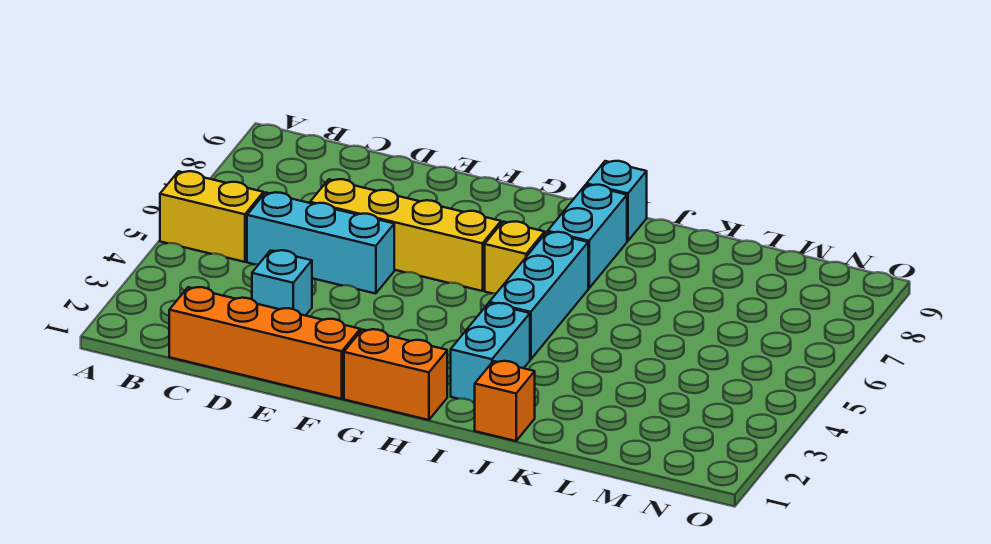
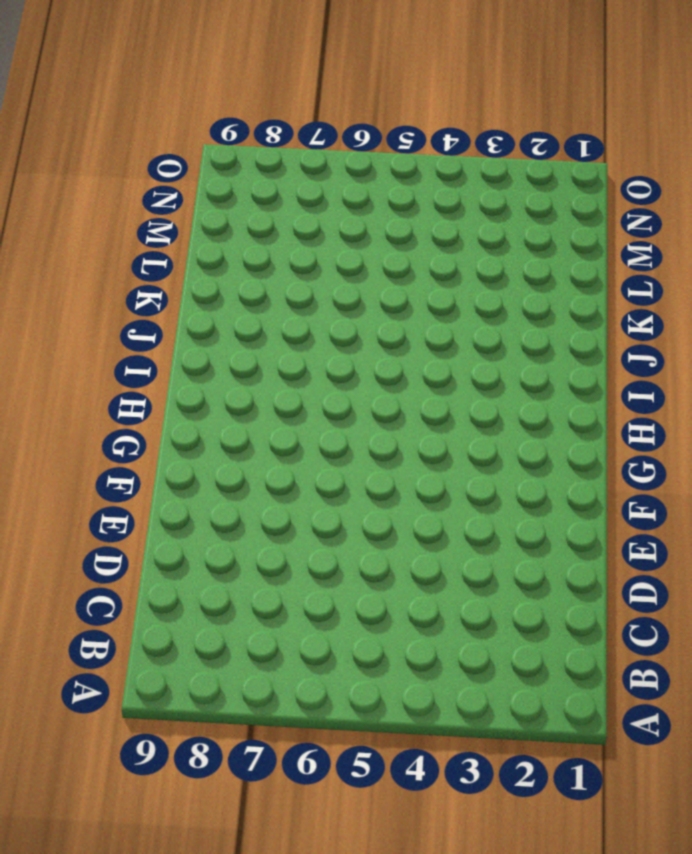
none -> yellow brick A5:B5 level 1
none -> orange brick C1:F1 level 1
none -> cyan brick C5:E5 level 1

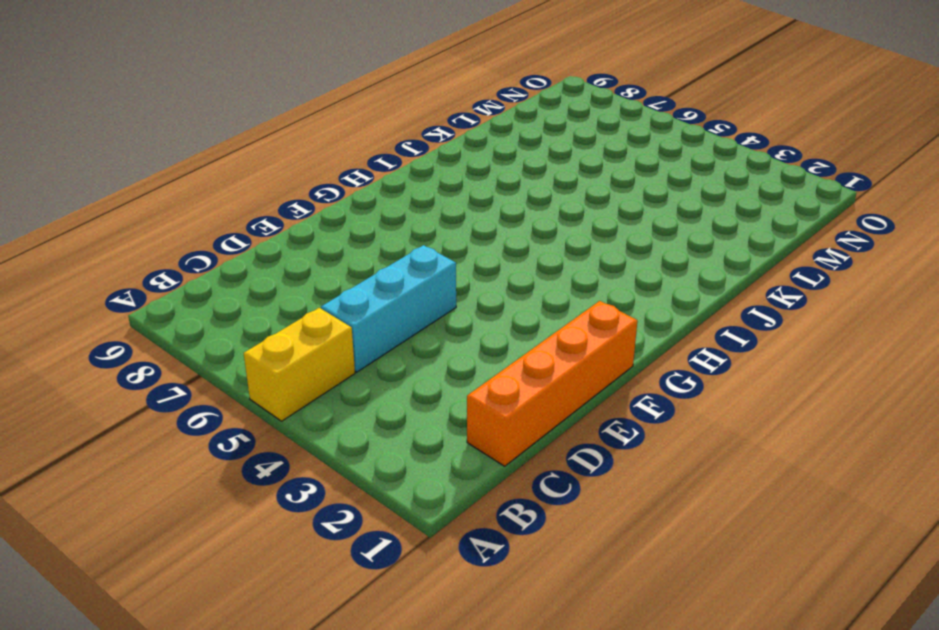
none -> cyan brick D3 level 1
none -> yellow brick D6:G6 level 1
none -> orange brick G1:H1 level 1

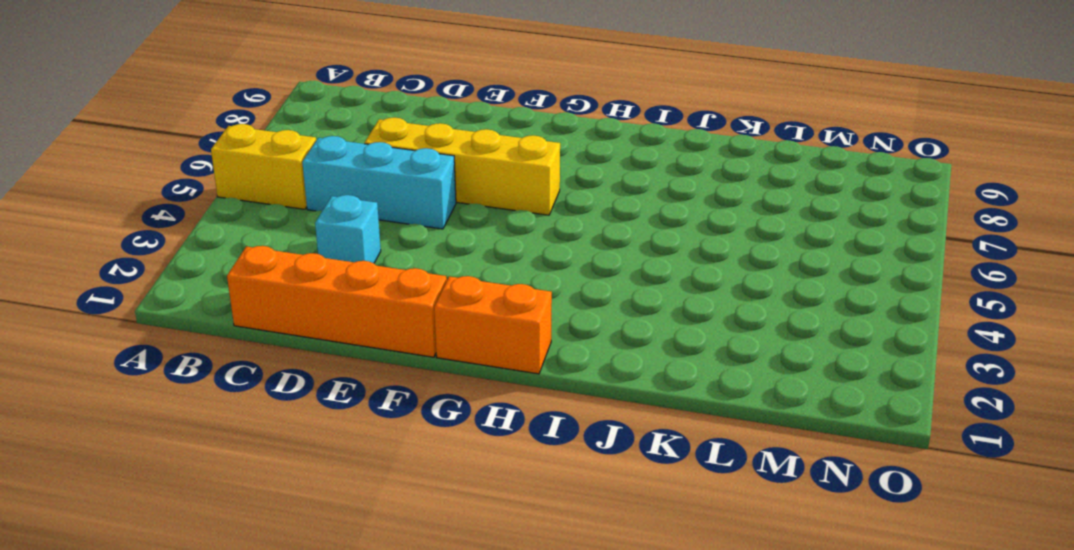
none -> yellow brick H6 level 1
none -> cyan brick I2:I3 level 1
none -> cyan brick I4:I6 level 1

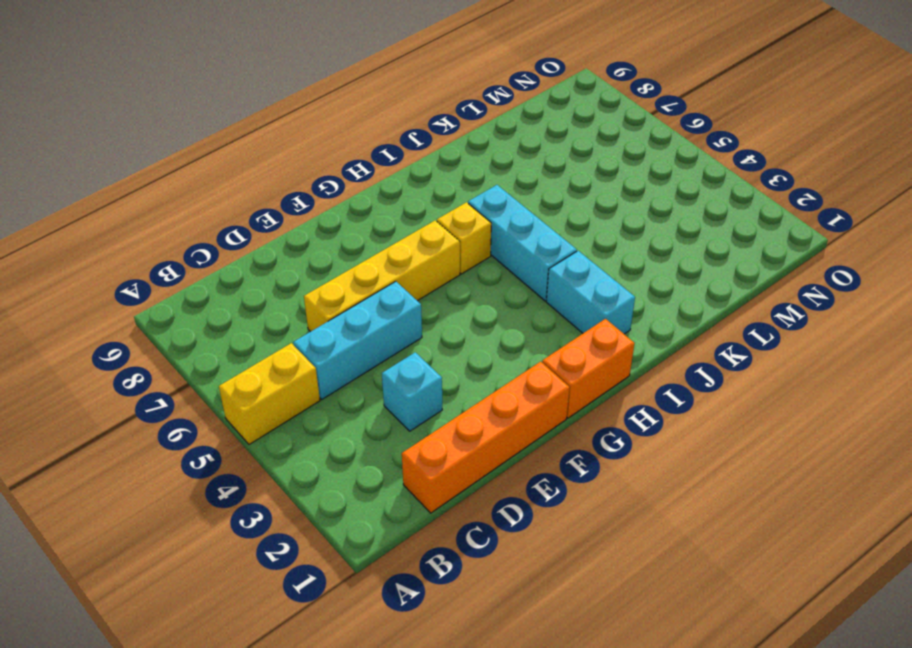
none -> cyan brick I7:I8 level 1
none -> cyan brick I9 level 1
none -> orange brick J1 level 1

